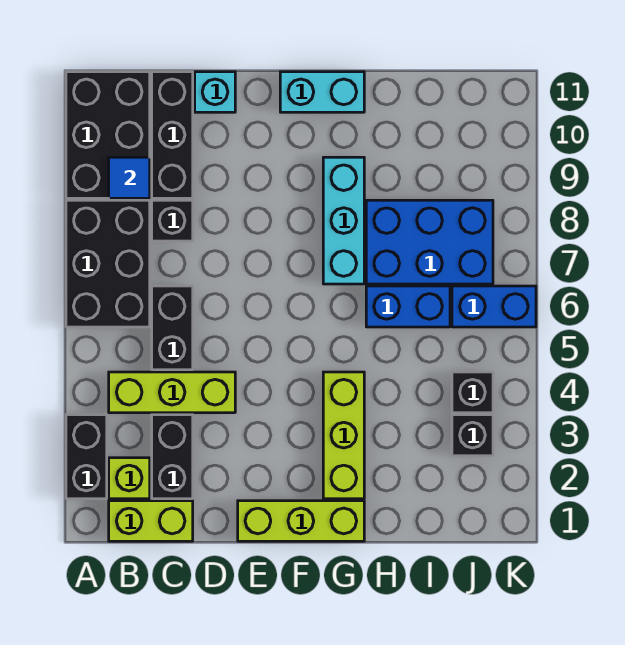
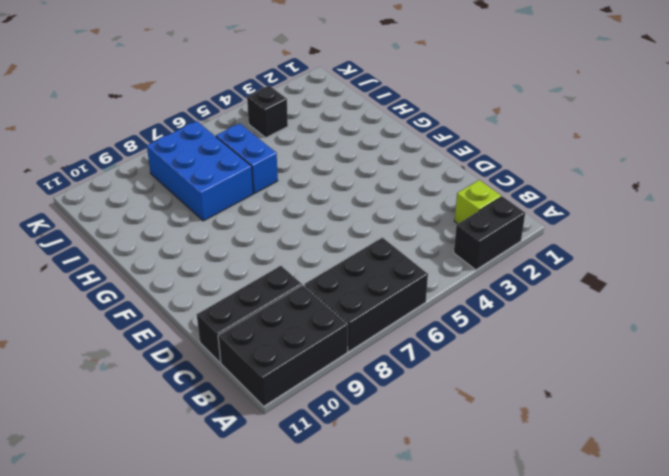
none -> lime brick B1:C1 level 1
none -> lime brick B4:D4 level 1
none -> black brick C2:C3 level 1

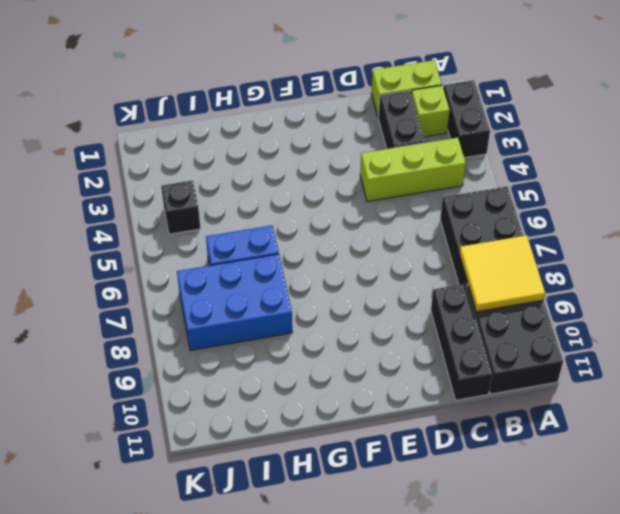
yellow tile A8:B9 level 2 -> blue tile B9 level 2
none -> black brick C5:C6 level 1
none -> black brick C8 level 1
none -> cyan brick D11 level 1

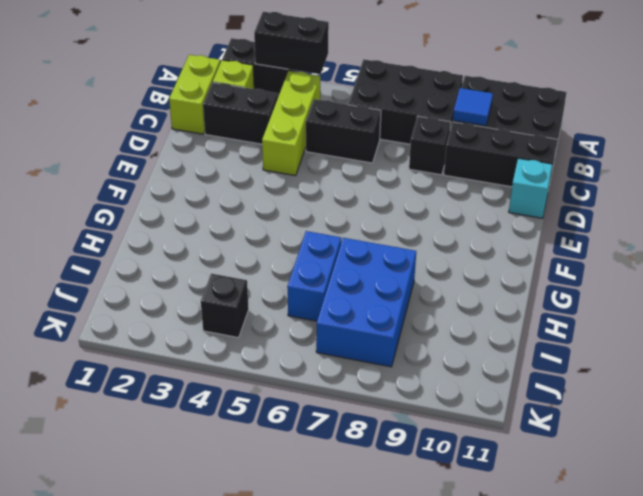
black brick A3:A4 level 2 -> none
none -> lime brick E1:G1 level 1
none -> cyan brick F11:G11 level 1
none -> lime brick G2:G4 level 1

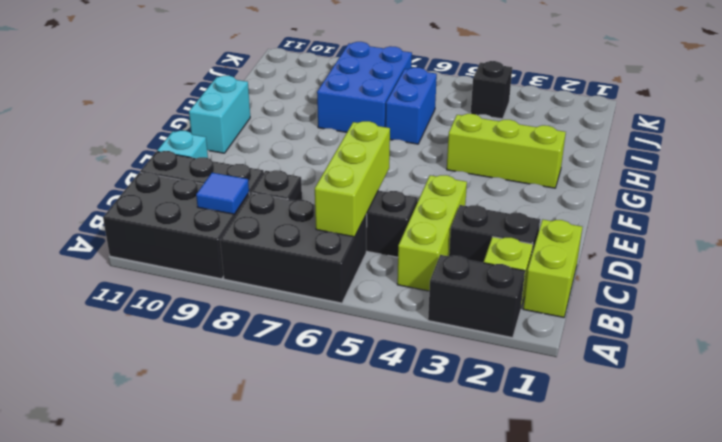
lime brick B6:D6 level 2 -> lime brick E1:G1 level 1
none -> cyan brick G7:G9 level 1
none -> black brick J3 level 1
none -> blue brick J6:K6 level 1

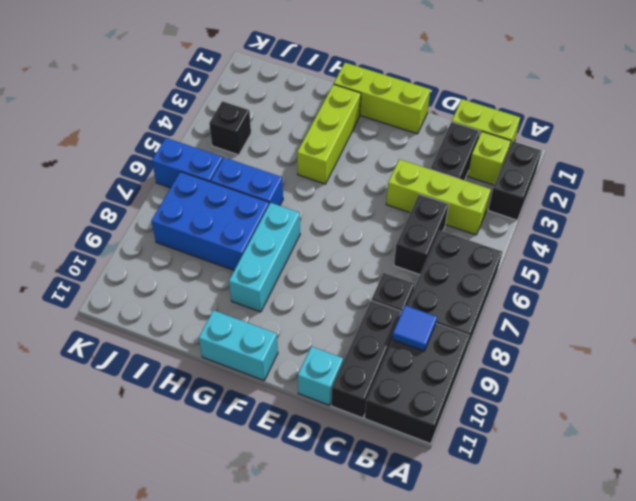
none -> black brick J3 level 1

